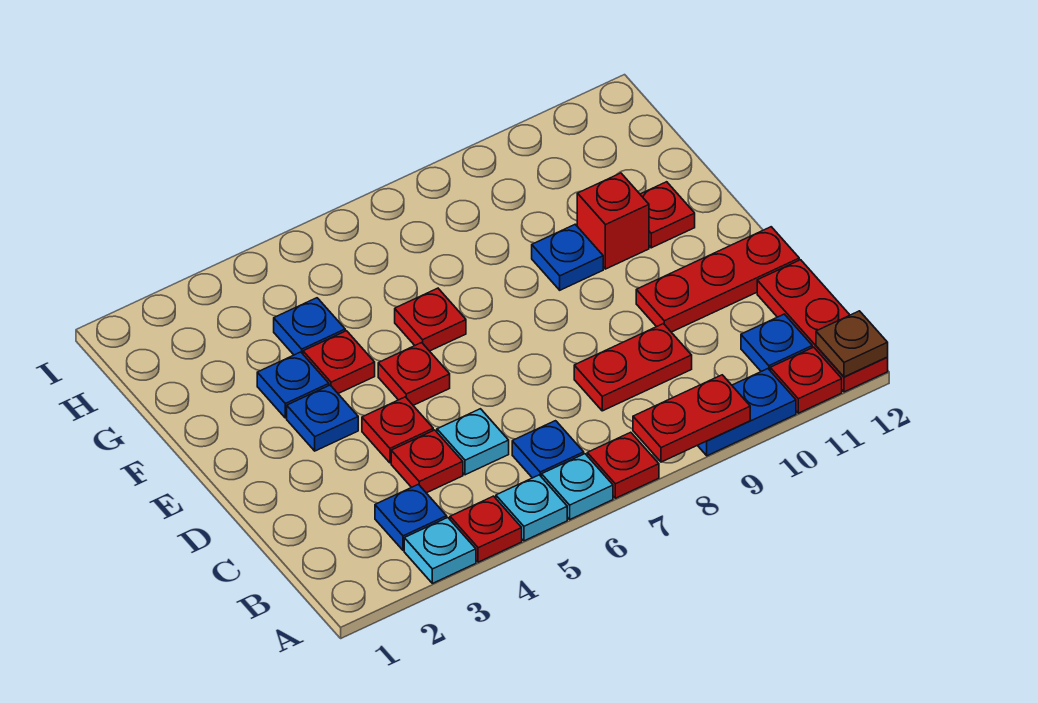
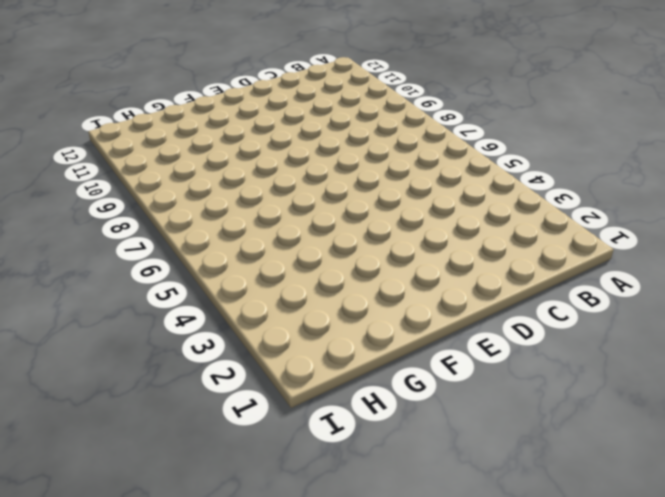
none -> cyan plate A3 level 1
none -> red plate A4 level 1
none -> cyan plate A5 level 1

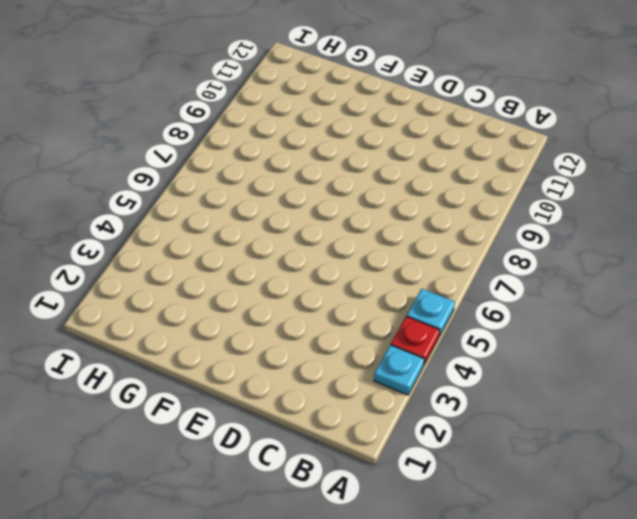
none -> cyan plate A6 level 1
none -> red plate A7 level 1
none -> blue plate A9:A10 level 1

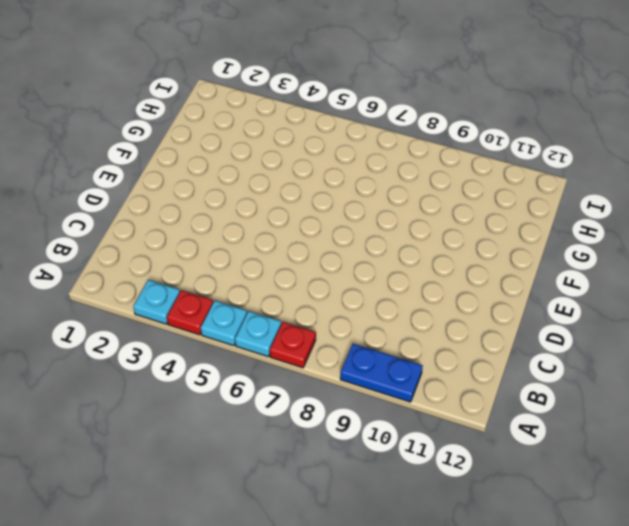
none -> red plate A11 level 1
none -> red plate A12:C12 level 1
none -> blue plate B3 level 1

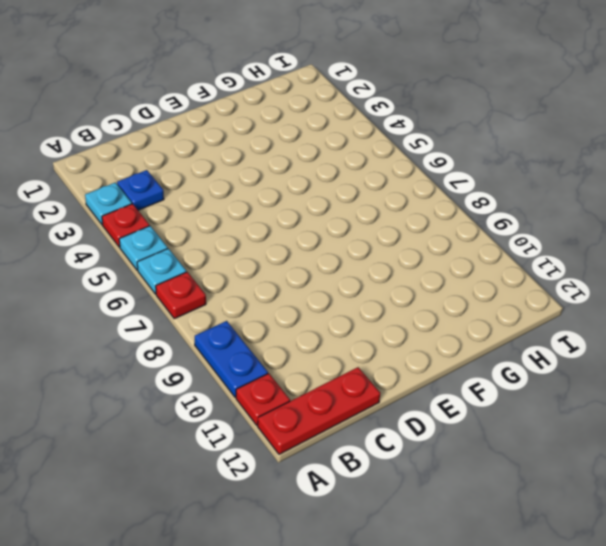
none -> blue plate B6 level 1
none -> blue plate B11 level 1
none -> red plate C4 level 1

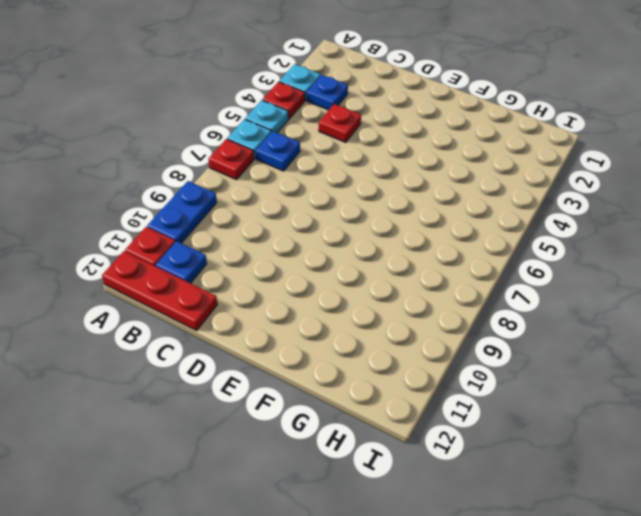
none -> cyan plate C5 level 1
none -> red plate C8:C9 level 1
none -> red plate D4 level 1

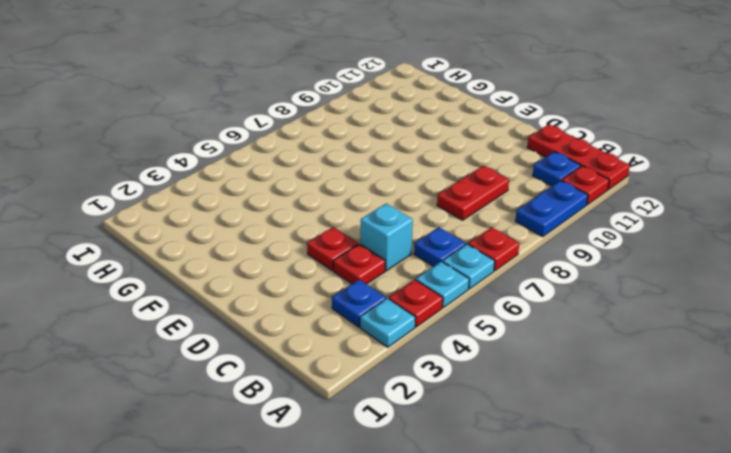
cyan brick C5 level 1 -> cyan plate C5 level 1
none -> red plate D10:D12 level 1
none -> blue plate E3 level 1
none -> red plate E5 level 1

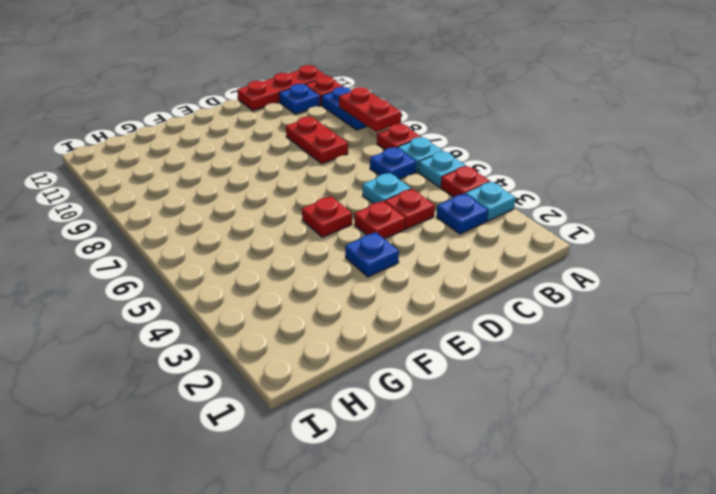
none -> red plate D10:D12 level 1
none -> blue plate F3 level 1
none -> red plate F4 level 1

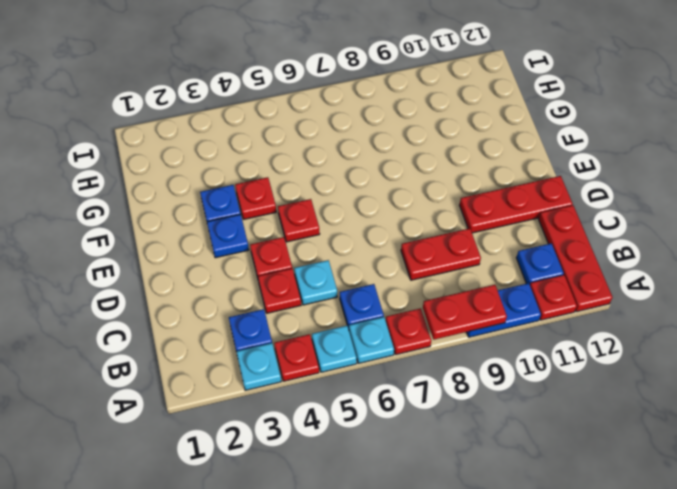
none -> red plate F6 level 1
none -> blue plate F9 level 1
none -> red brick F10 level 1

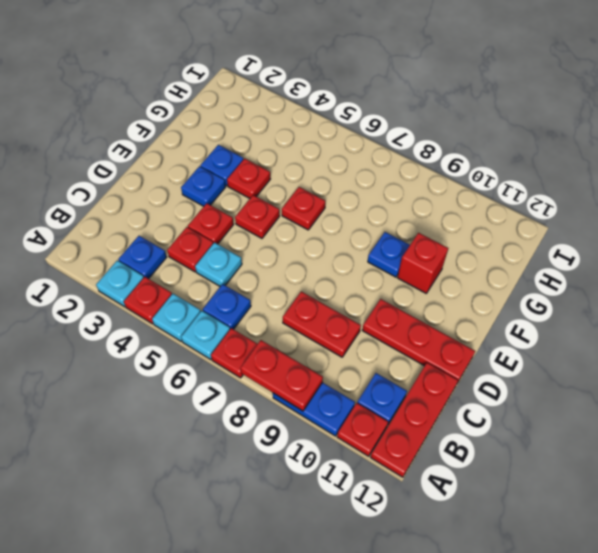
none -> red plate F11 level 1
none -> blue plate G4 level 1
none -> brown plate A12 level 2

